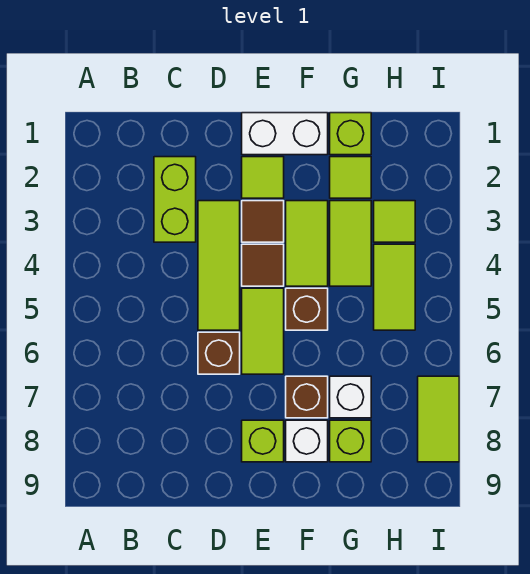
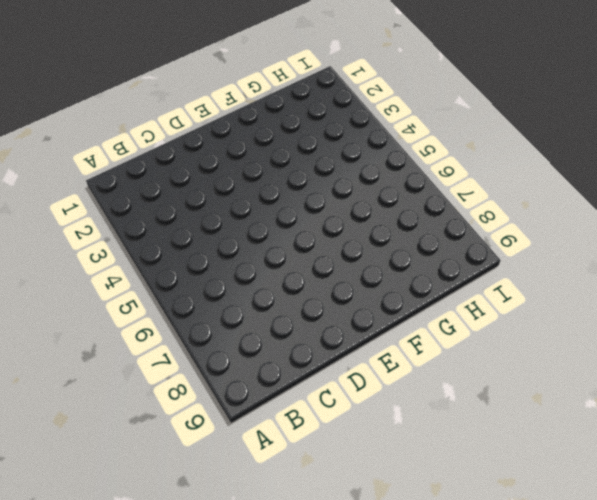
none -> lime brick C2:C3 level 1
none -> lime tile D3:D5 level 1
none -> brown brick D6 level 1

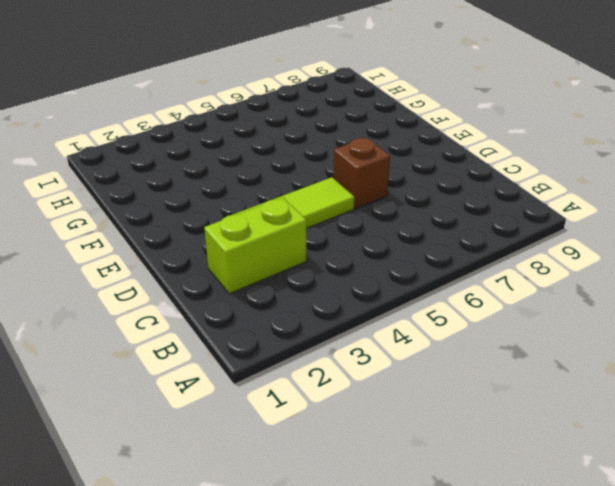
none -> white brick E1:F1 level 1
none -> lime tile E2 level 1
none -> brown tile E3 level 1

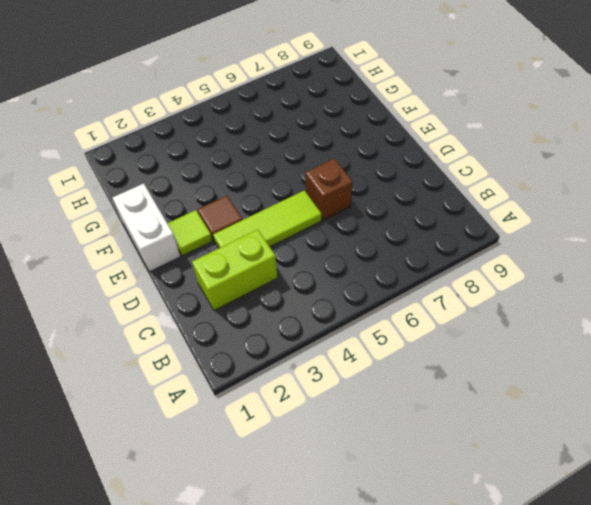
none -> brown tile E4 level 1
none -> lime tile E5:E6 level 1
none -> lime brick E8 level 1

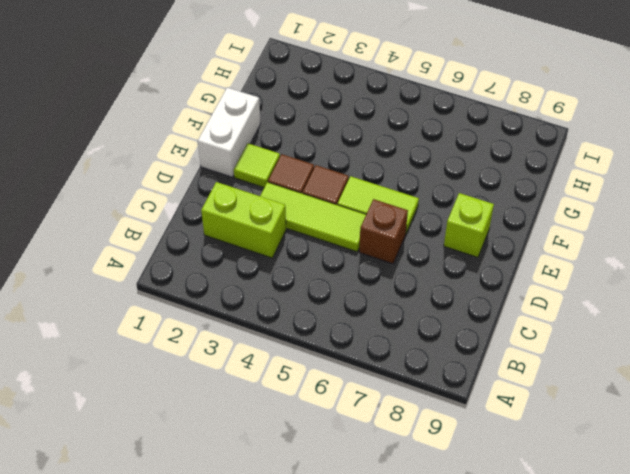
none -> lime tile F3:F4 level 1
none -> brown brick F5 level 1
none -> brown brick F7 level 1

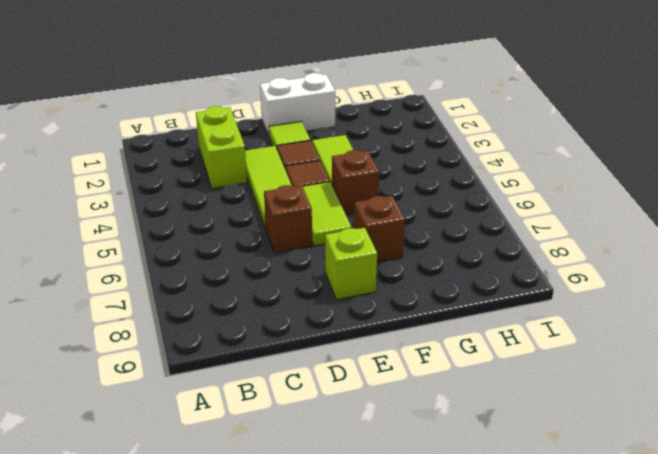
none -> white brick F8 level 1
none -> lime brick G1 level 1
none -> lime tile G2 level 1

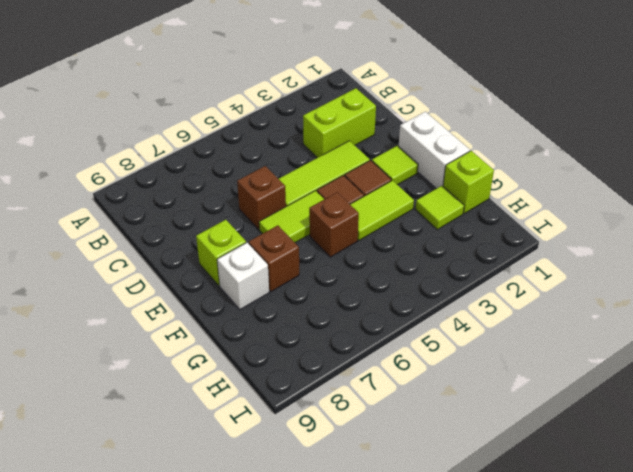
none -> lime tile G3:G4 level 1
none -> white brick G7 level 1
none -> lime brick G8 level 1

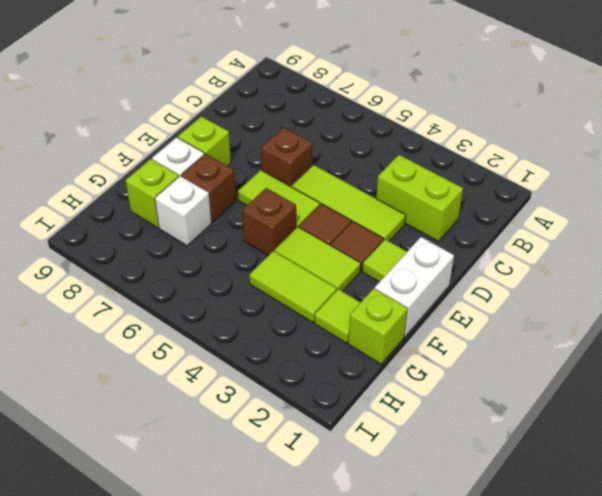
none -> lime tile H3 level 1
none -> lime tile H4:H5 level 1
none -> lime tile I7:I8 level 1

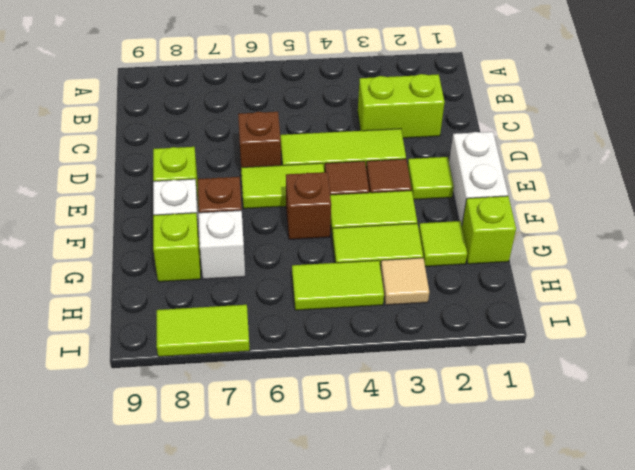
tan tile H3 level 1 -> lime tile H3 level 1

